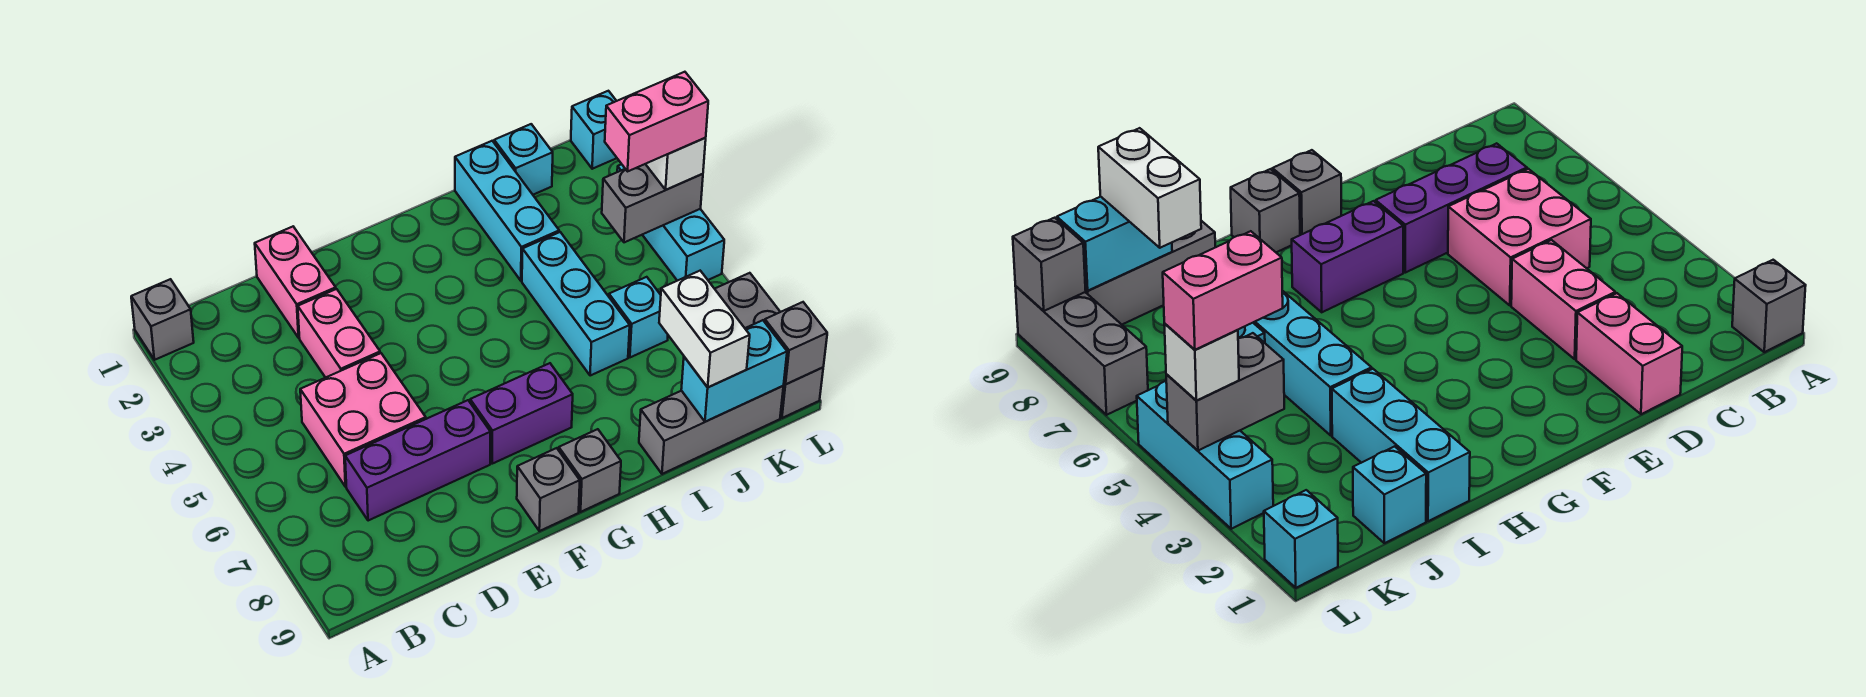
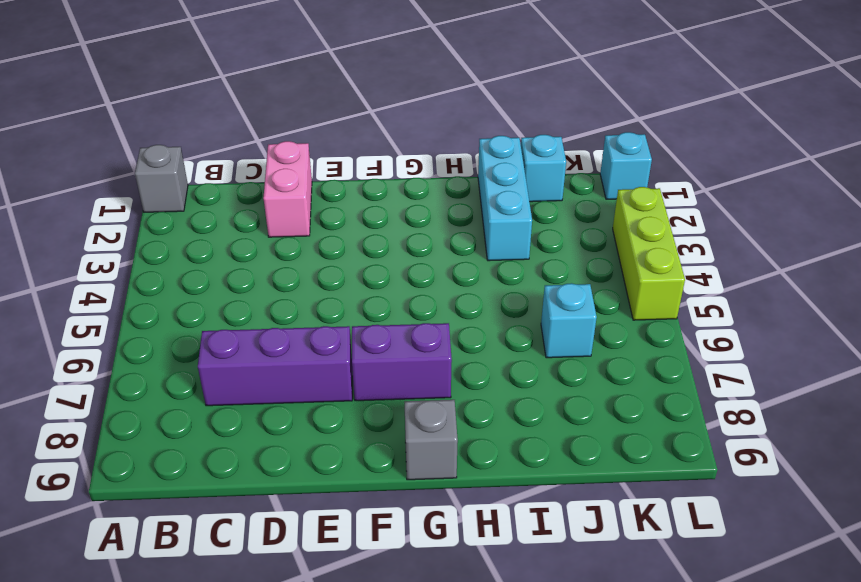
lime brick L3:L5 level 1 -> cyan brick L3:L5 level 1
none -> pink brick C5:D6 level 1
none -> pink brick D3:D4 level 1
none -> grey brick F9 level 1

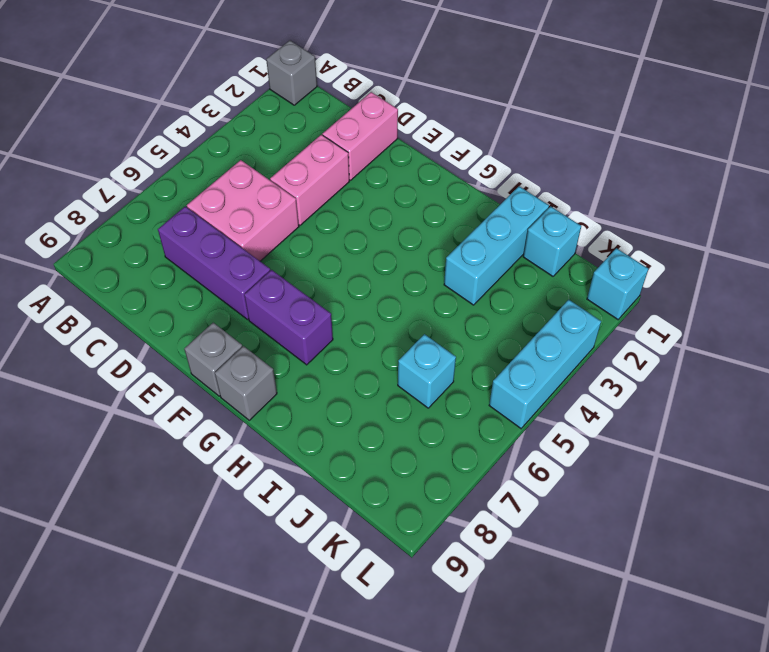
none -> cyan brick I4:I6 level 1
none -> grey brick I9:K9 level 1
none -> grey brick L7:L9 level 1

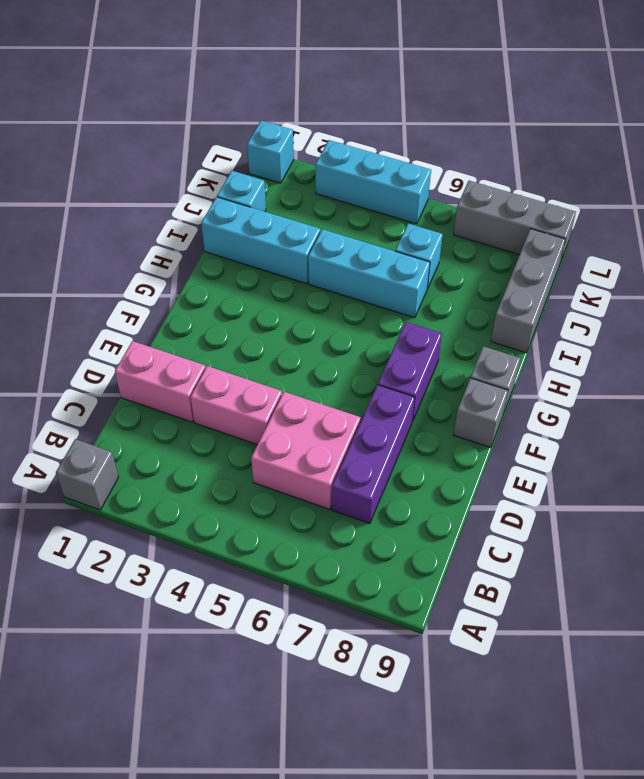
none -> cyan brick J9:K9 level 2
none -> grey brick K4:L4 level 2
none -> grey brick L9 level 2

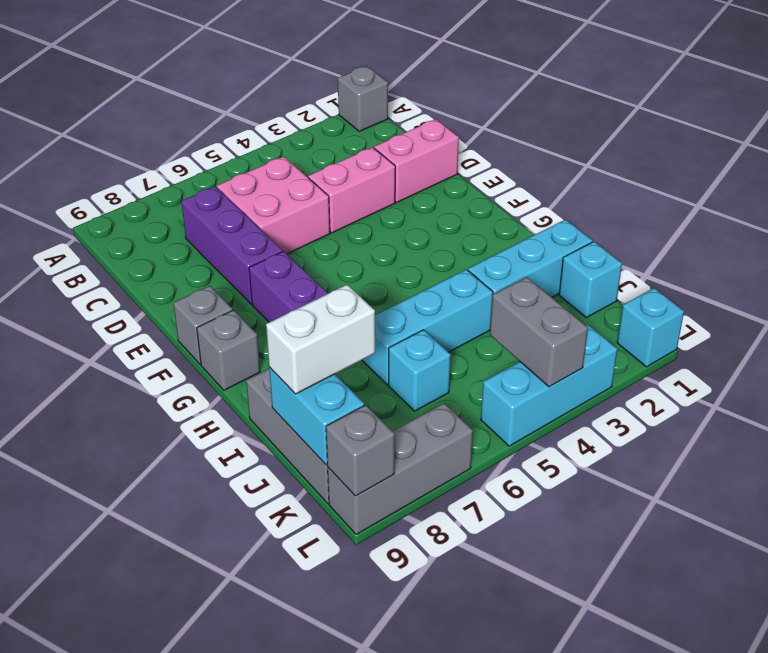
none -> white brick L4 level 3
none -> pink brick K4:L4 level 4

